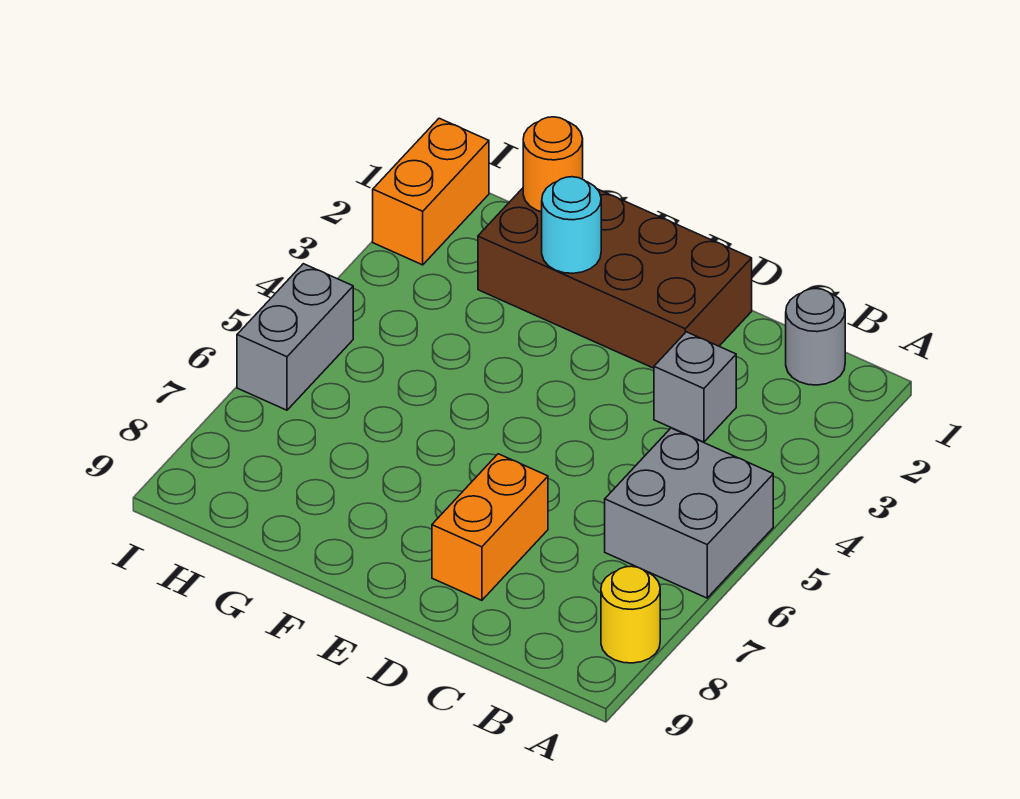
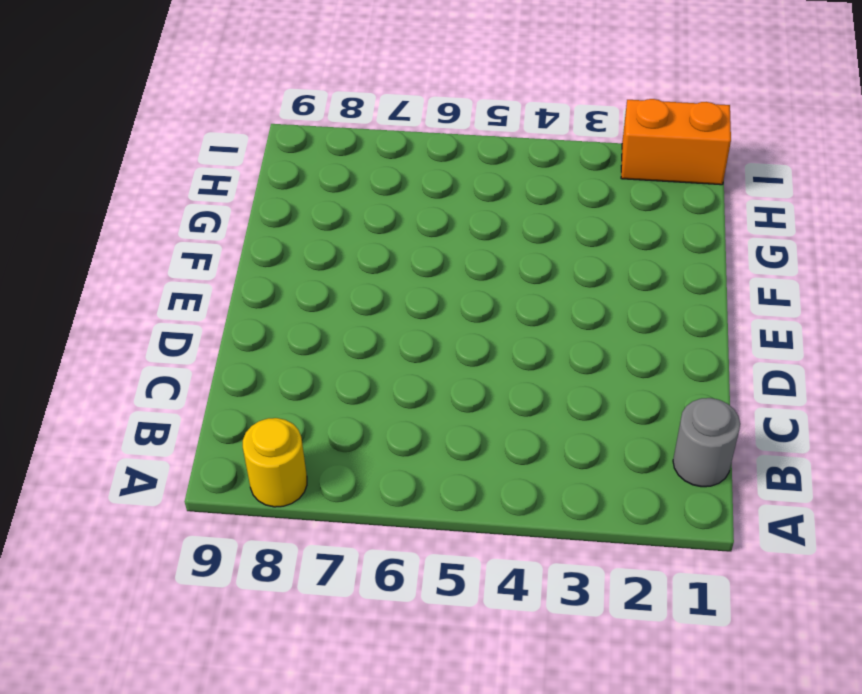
none -> grey brick A5:B6 level 1
none -> grey brick C3 level 1

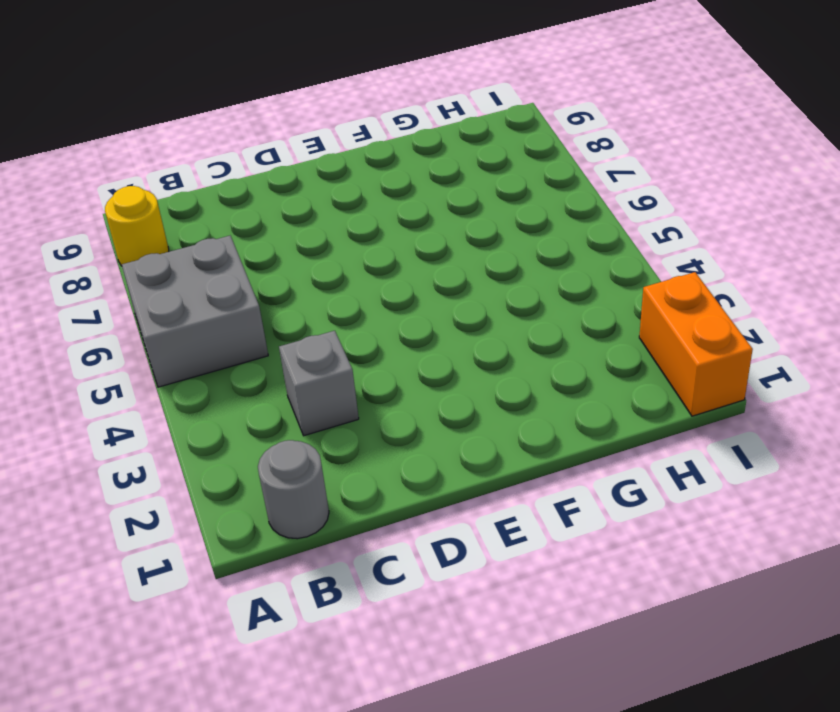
none -> brown brick D1:G2 level 1
none -> orange brick D7:D8 level 1

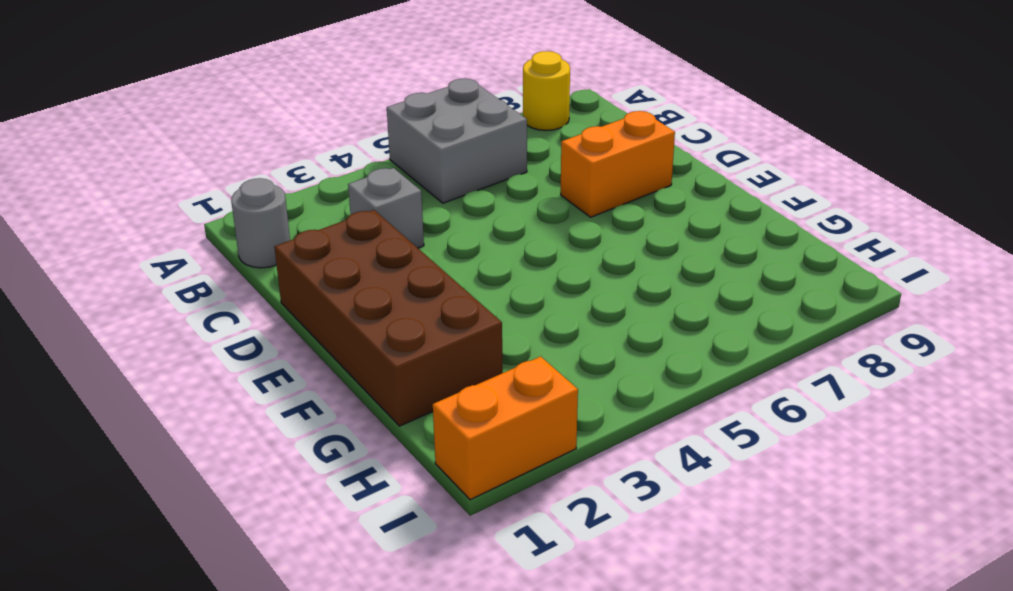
none -> grey brick I5:I6 level 1
none -> cyan round brick F2 level 2

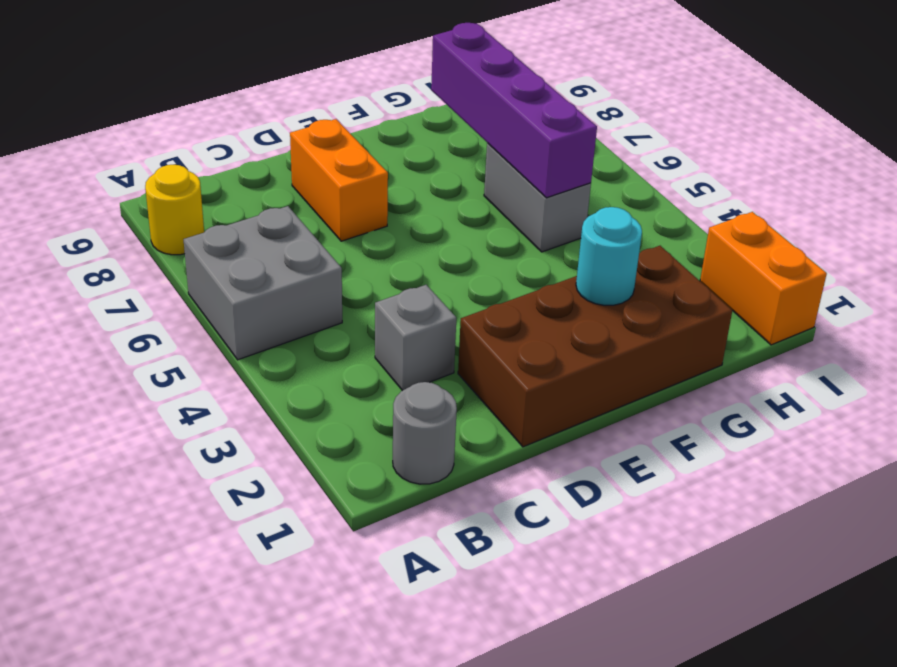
grey brick G5:G6 level 1 -> grey brick I5:I6 level 1
purple brick G5:G8 level 2 -> none
none -> orange round brick G1 level 2

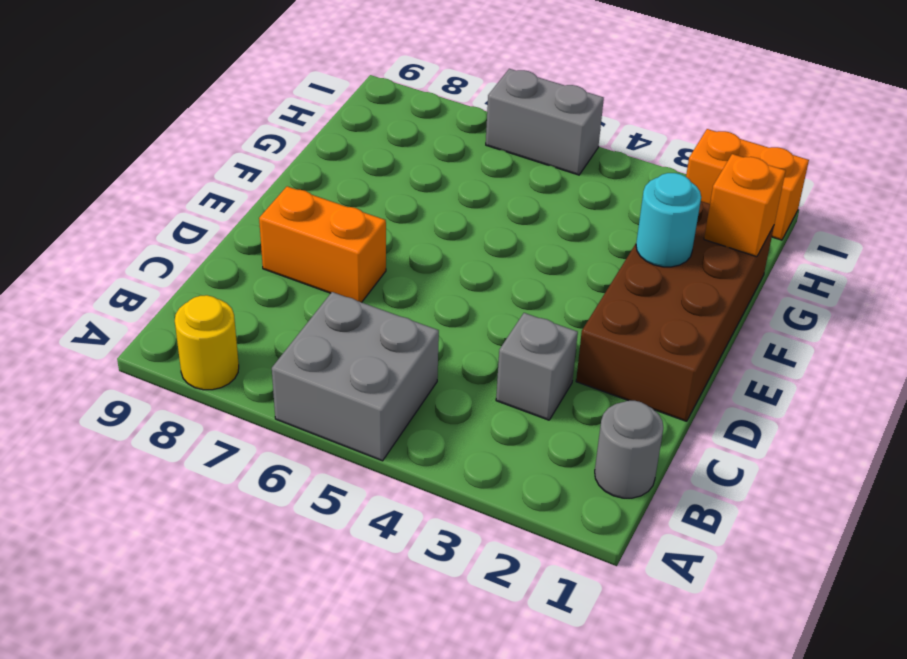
orange brick G1 level 2 -> orange round brick G1 level 2

